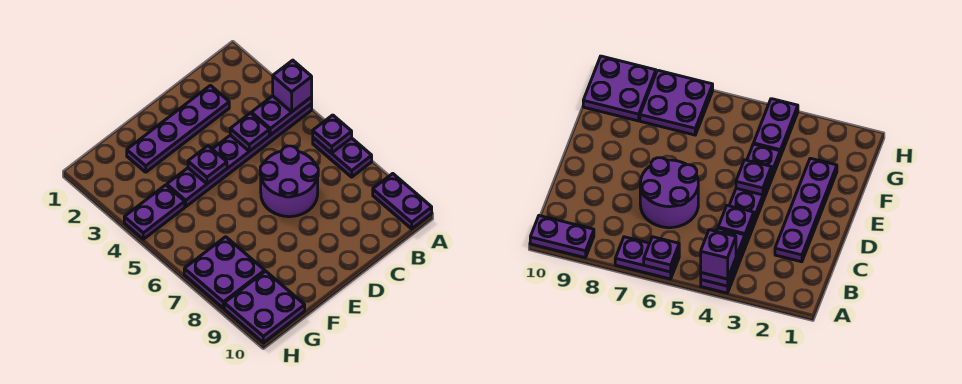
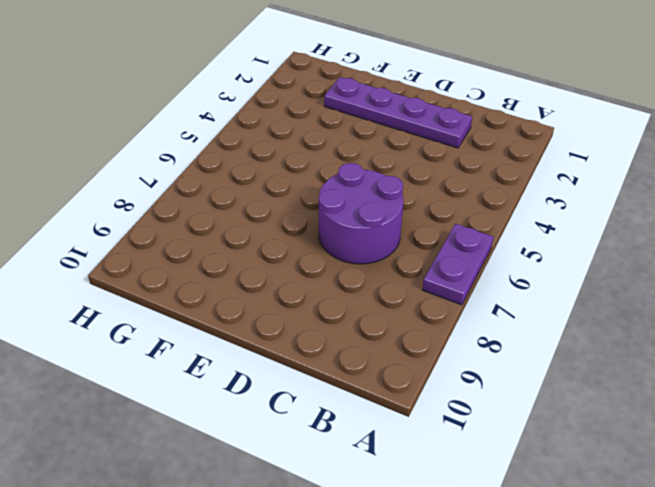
none -> purple plate A4:F4 level 1
none -> purple plate A9:A10 level 1
none -> purple plate G4:H4 level 1

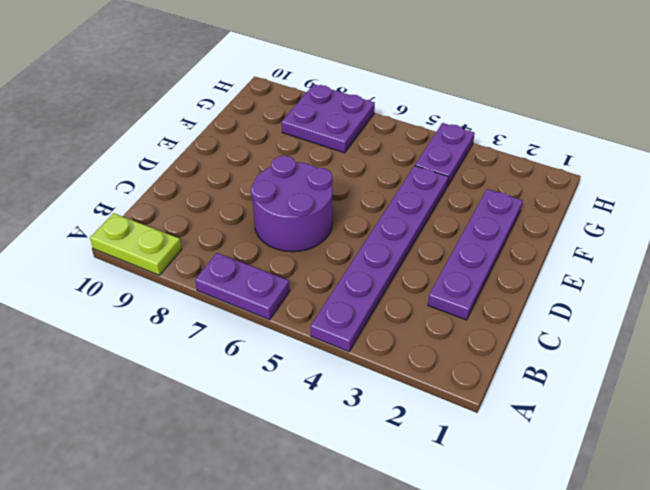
lime plate A9:A10 level 1 -> purple plate A9:A10 level 1
none -> purple plate G9:H10 level 1
none -> purple plate A4:B4 level 2
none -> purple plate A6 level 2

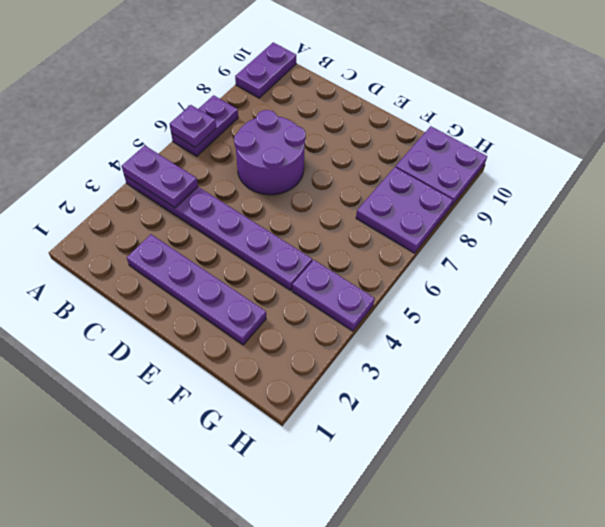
none -> purple plate C4 level 2
none -> purple plate E4 level 2
none -> purple brick A4 level 3

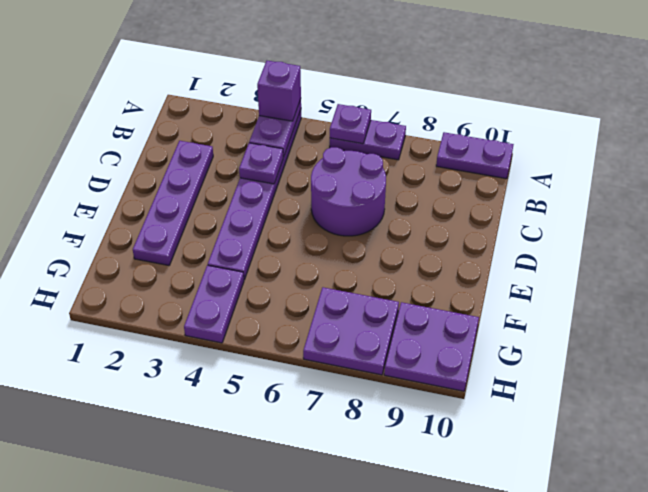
none -> purple plate E4 level 2

